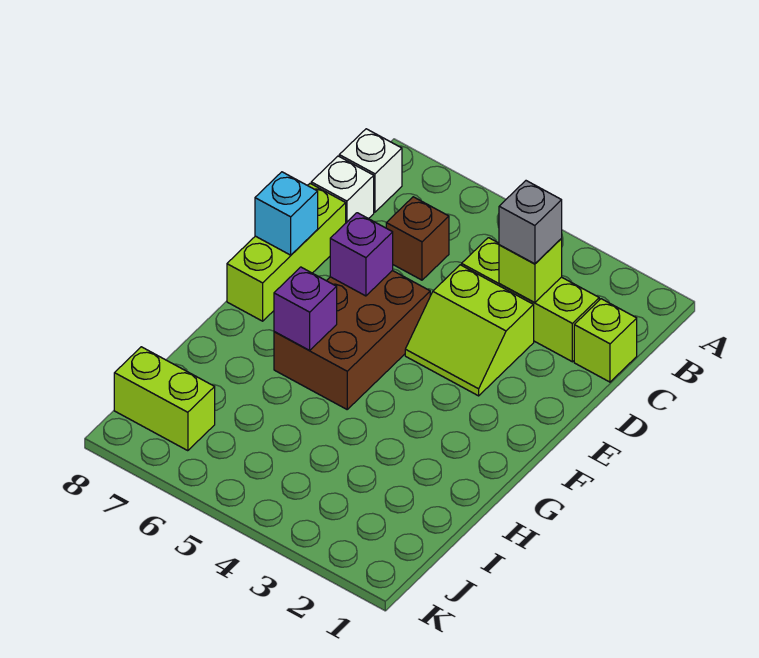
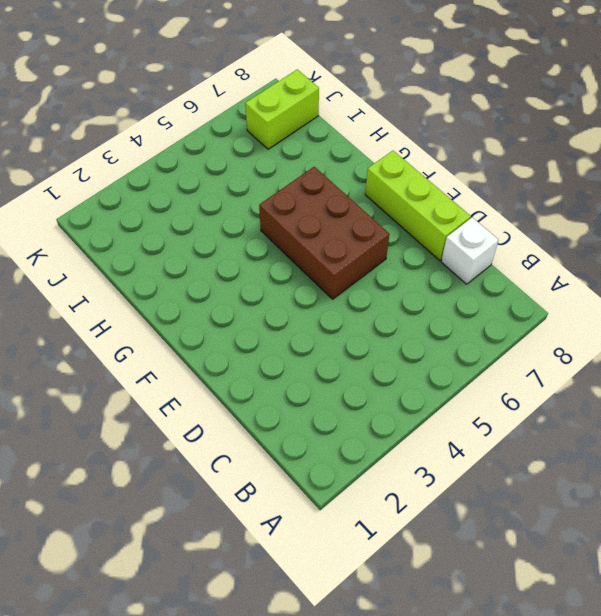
none -> white brick B8 level 1
none -> lime brick C1 level 1
none -> lime brick C2:C4 level 1

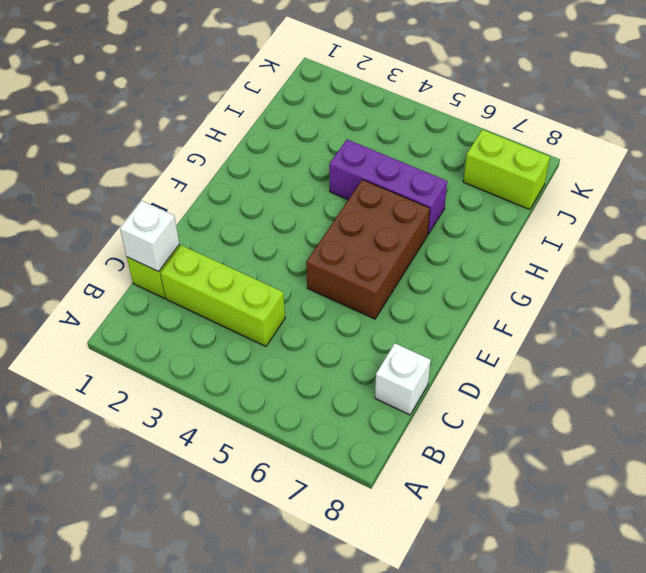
white brick C1 level 2 -> white brick B8 level 1
purple brick H4:H6 level 1 -> none
none -> brown brick C6 level 1
none -> lime slope D3:E4 level 1 top D
none -> lime brick D8:F8 level 1

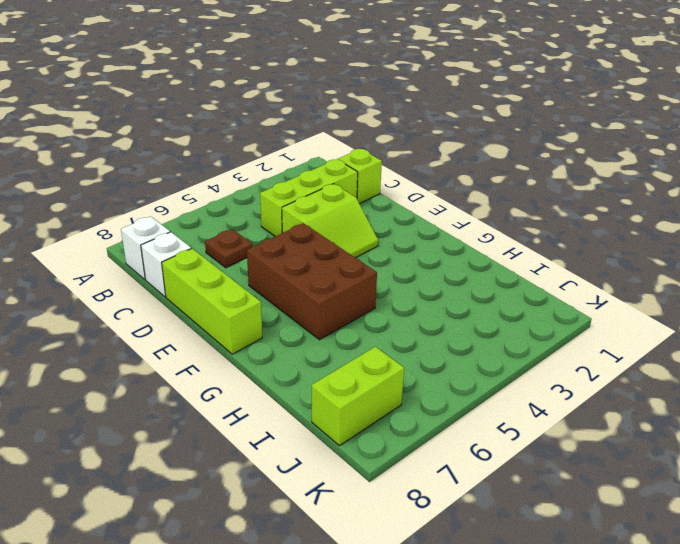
brown plate C6 level 1 -> brown brick C6 level 1
none -> lime brick C3 level 2
none -> purple brick E6 level 2
none -> cyan brick E8 level 2

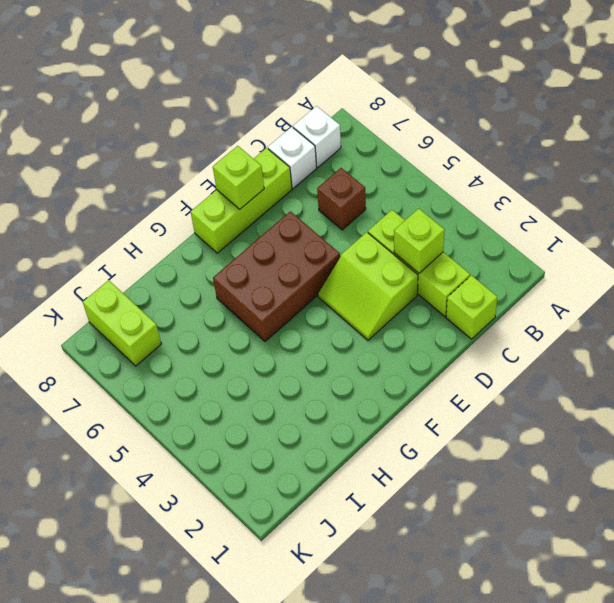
lime brick E8 level 2 -> cyan brick E8 level 2
none -> purple brick E6 level 2
none -> purple brick G6 level 2
none -> grey brick C3 level 3

